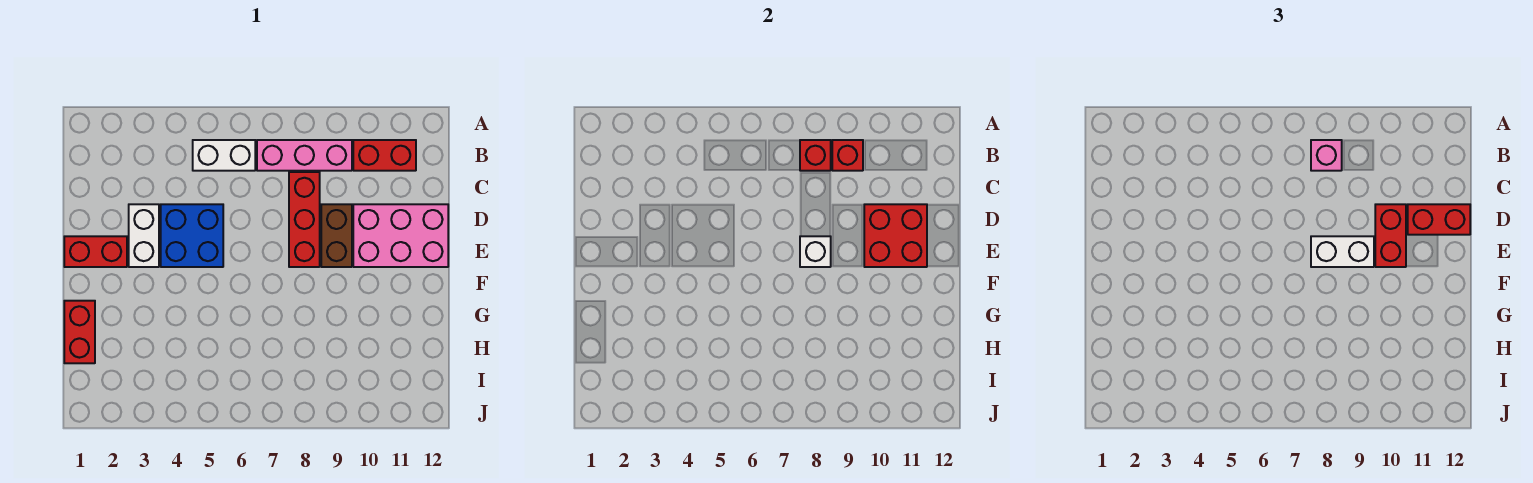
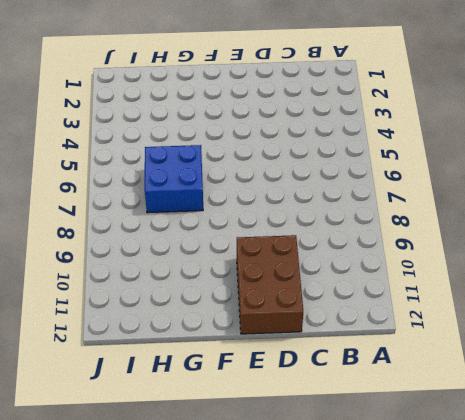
brown brick D10:E12 level 1 -> pink brick D10:E12 level 1
blue brick G6:H7 level 1 -> blue brick D4:E5 level 1
none -> white brick B5:B6 level 1
none -> pink brick B7:B9 level 1
none -> red brick B10:B11 level 1

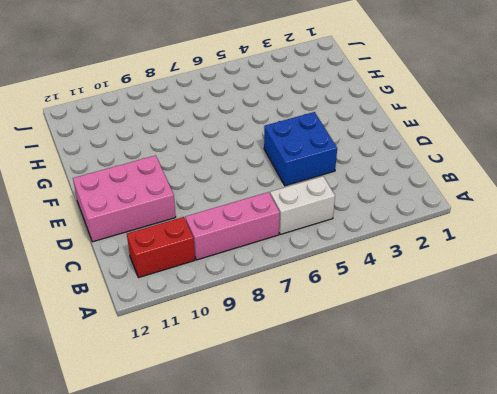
none -> red brick C8:E8 level 1
none -> white brick D3:E3 level 1
none -> brown brick D9:E9 level 1

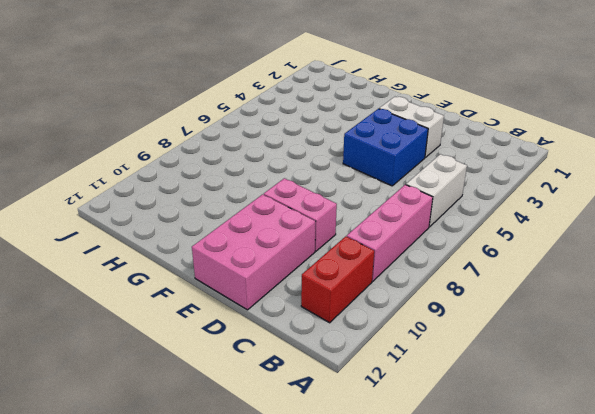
pink brick D9:E9 level 1 -> brown brick D9:E9 level 1
none -> red brick C8:E8 level 1
none -> red brick E1:E2 level 1
none -> red brick G1:H1 level 1

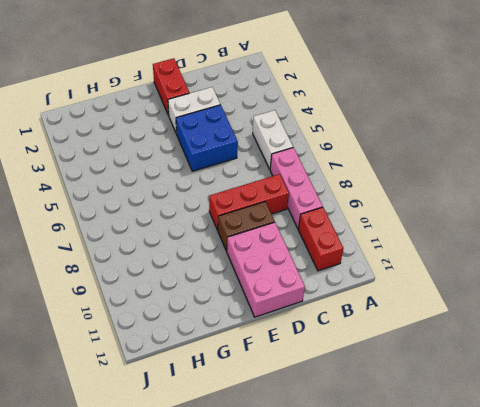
none -> red brick G1:H1 level 1
none -> red brick B8 level 2
none -> red brick B9 level 2

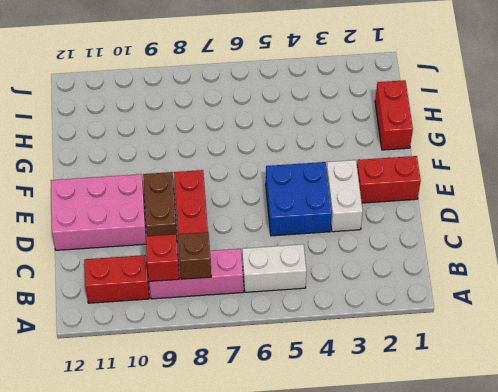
brown brick B8 level 2 -> red brick B8 level 2
none -> red brick D10:E11 level 2
none -> white brick E8 level 2
none -> pink brick B8 level 3

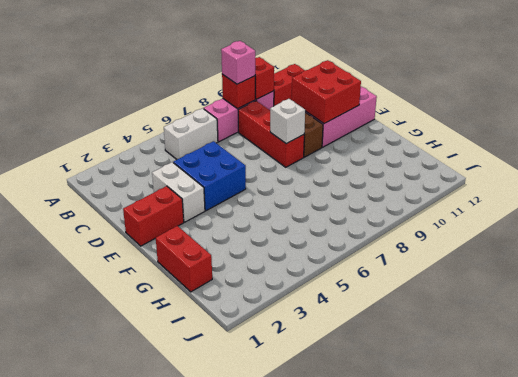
none -> red brick D10:E10 level 3
none -> red brick D11:D12 level 3
none -> white brick E8:E9 level 3

